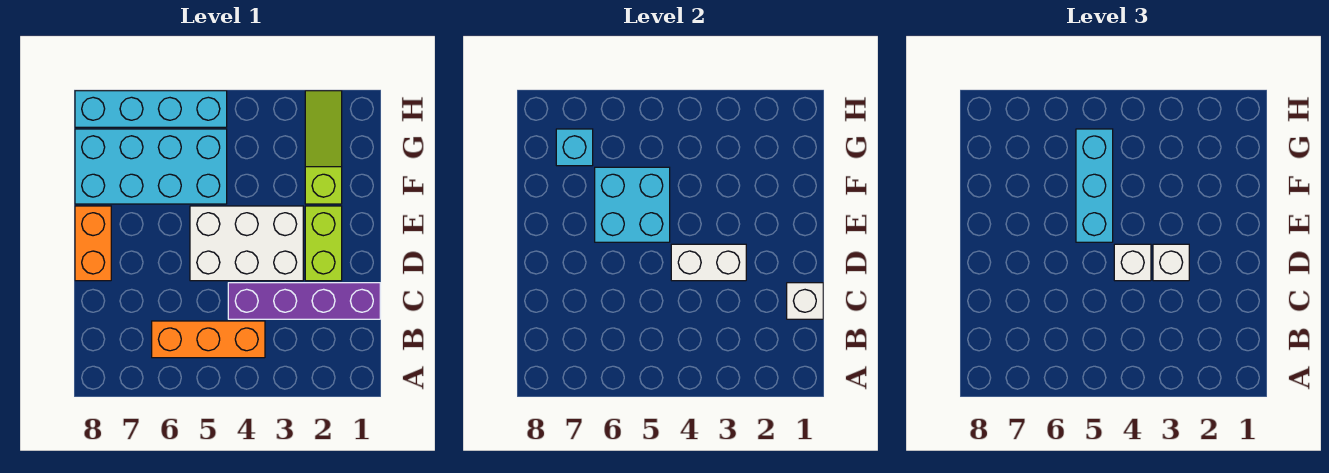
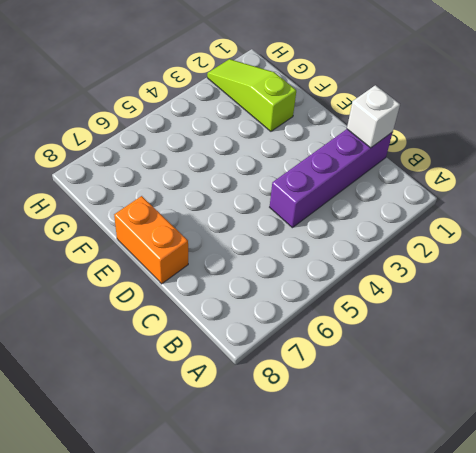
none -> orange brick B4:B6 level 1
none -> lime brick D2:E2 level 1
none -> white brick D3:E5 level 1

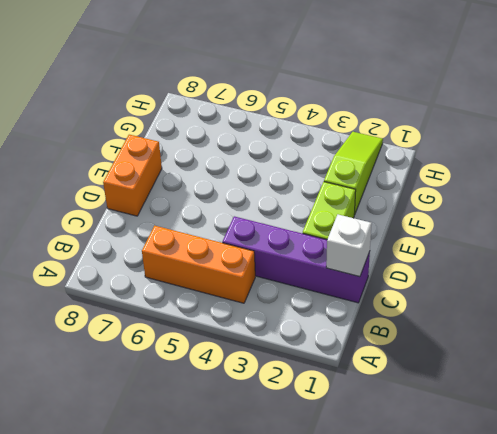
none -> white brick D3:E5 level 1
none -> cyan brick F5:G8 level 1
none -> cyan brick H5:H8 level 1

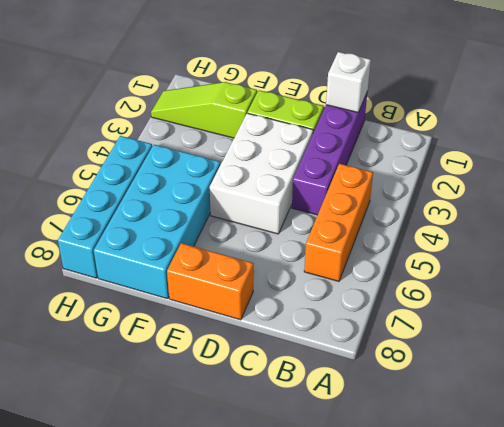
none -> white brick D3:D4 level 2
none -> cyan brick E5:F6 level 2
none -> cyan brick G7 level 2

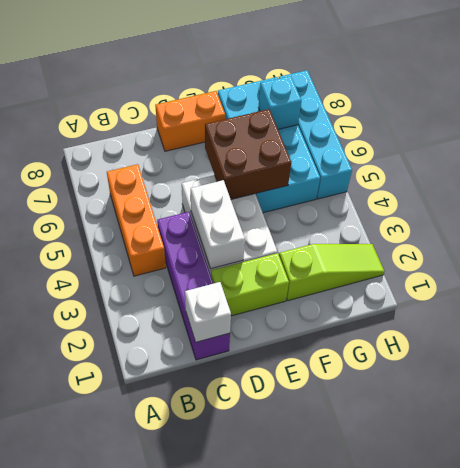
brown brick E5:F6 level 2 -> cyan brick E5:F6 level 2
none -> white brick D3 level 3
none -> white brick D4 level 3
none -> cyan brick E5:G5 level 3

